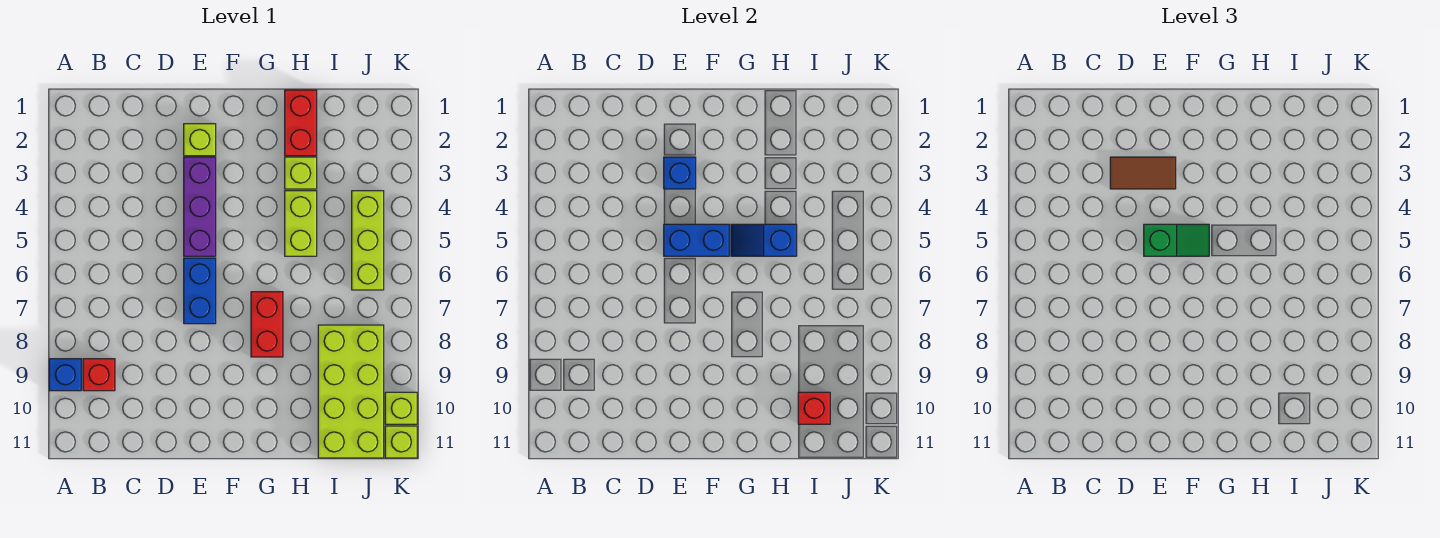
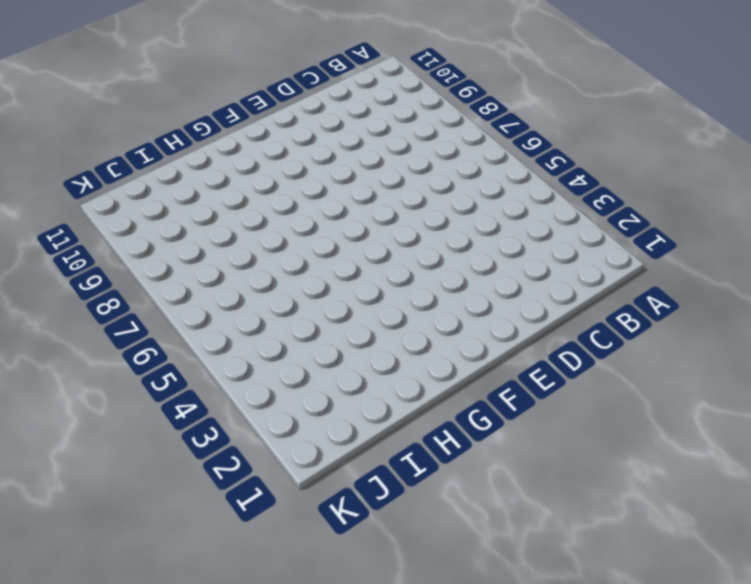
none -> blue brick A9 level 1
none -> red brick B9 level 1
none -> lime brick E2 level 1

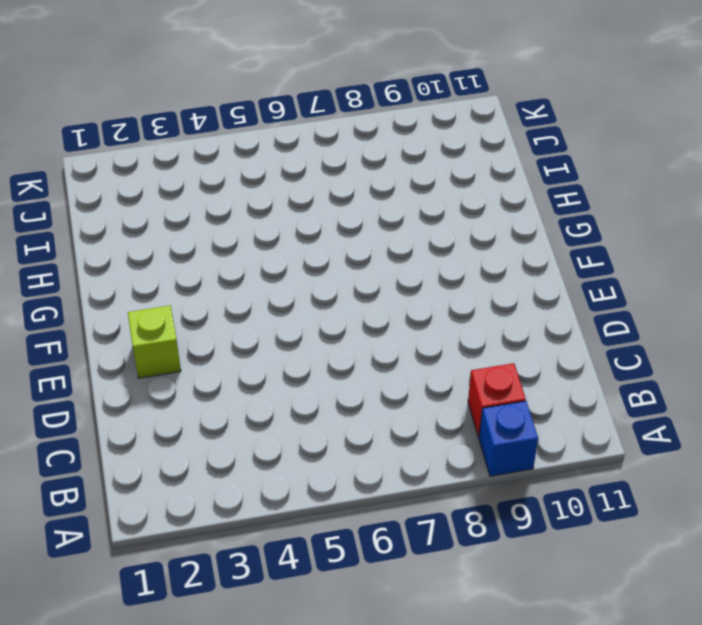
none -> purple brick E3:E5 level 1
none -> blue brick E6:E7 level 1
none -> red brick G7:G8 level 1

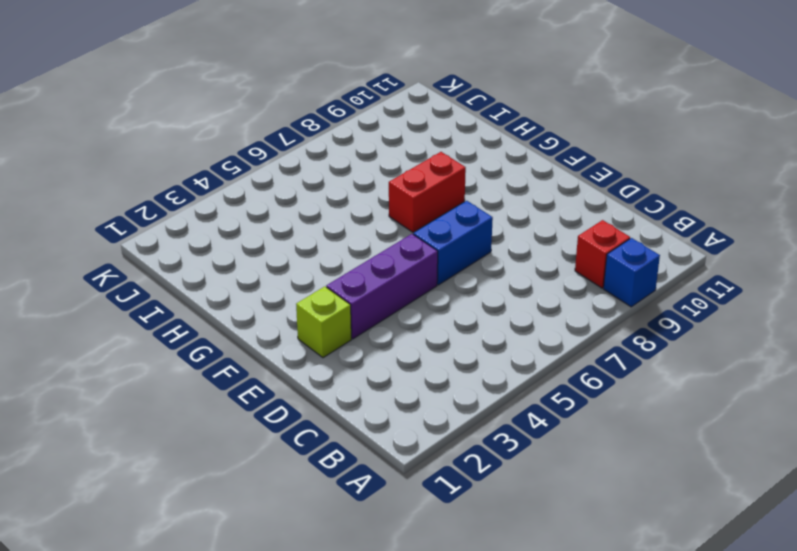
none -> red brick H1:H2 level 1
none -> lime brick H3 level 1
none -> lime brick H4:H5 level 1

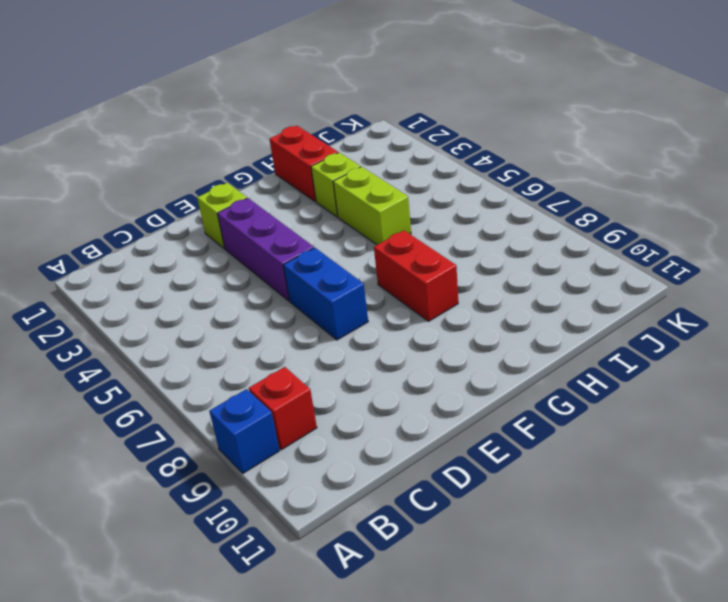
none -> lime brick I8:J11 level 1
none -> lime brick J4:J6 level 1
none -> lime brick K10 level 1

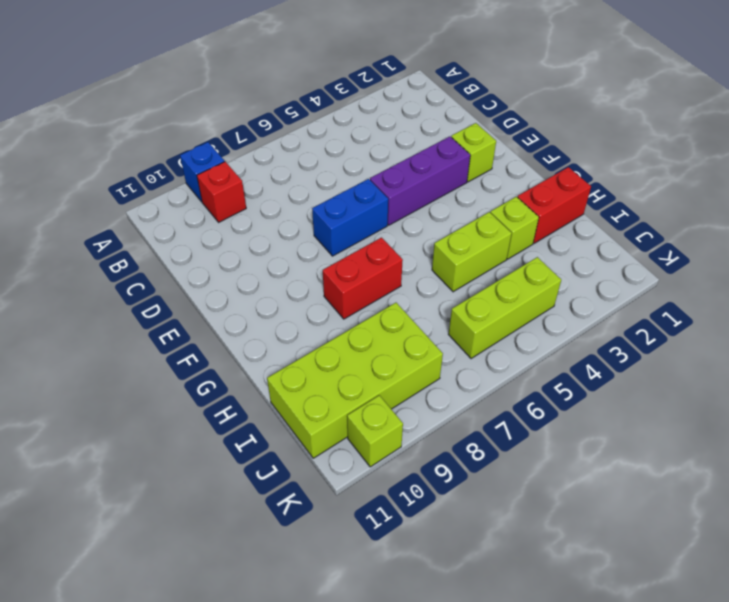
none -> lime brick K11 level 1
none -> blue brick E3 level 2
none -> blue brick E5:F5 level 2

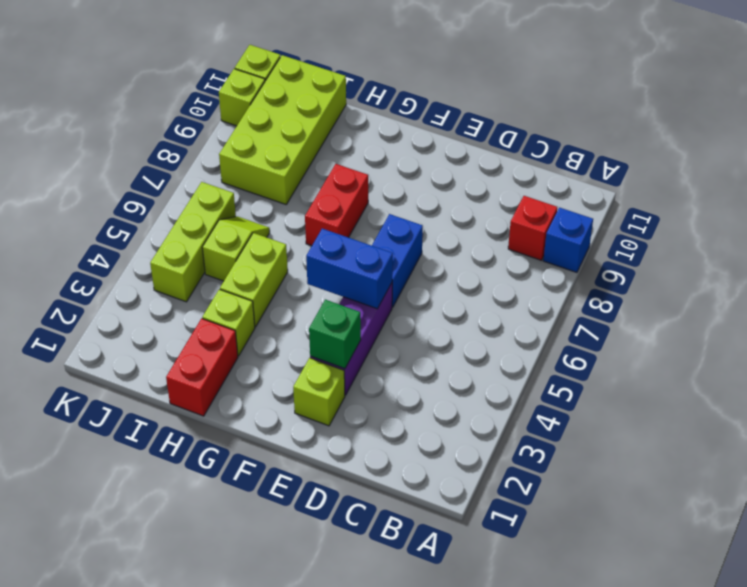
green brick E3 level 2 -> blue brick E3 level 2
lime slope I5:I6 level 1 top 5 -> none
none -> blue slope G5:H5 level 2 top H
none -> red brick I10 level 2
none -> brown tile D3:E3 level 3

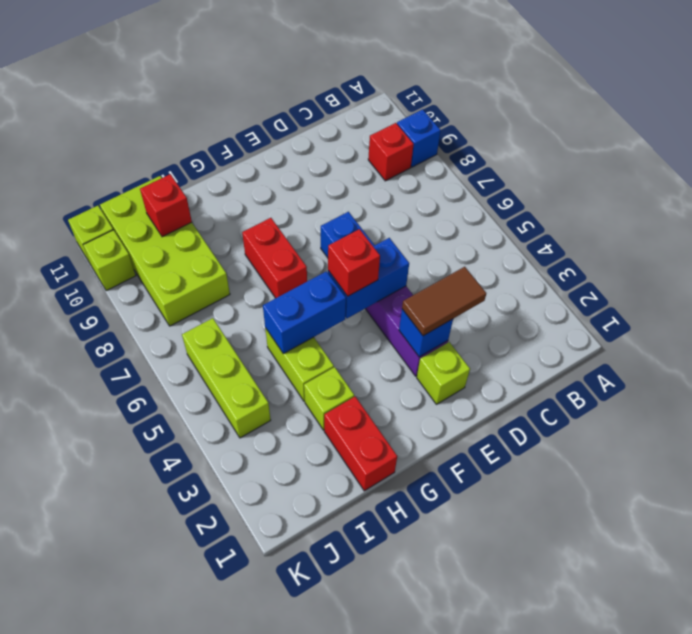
red brick F5 level 3 -> green slope E5:F5 level 3 top E
blue brick G5:H5 level 2 -> blue slope G5:H5 level 2 top H

